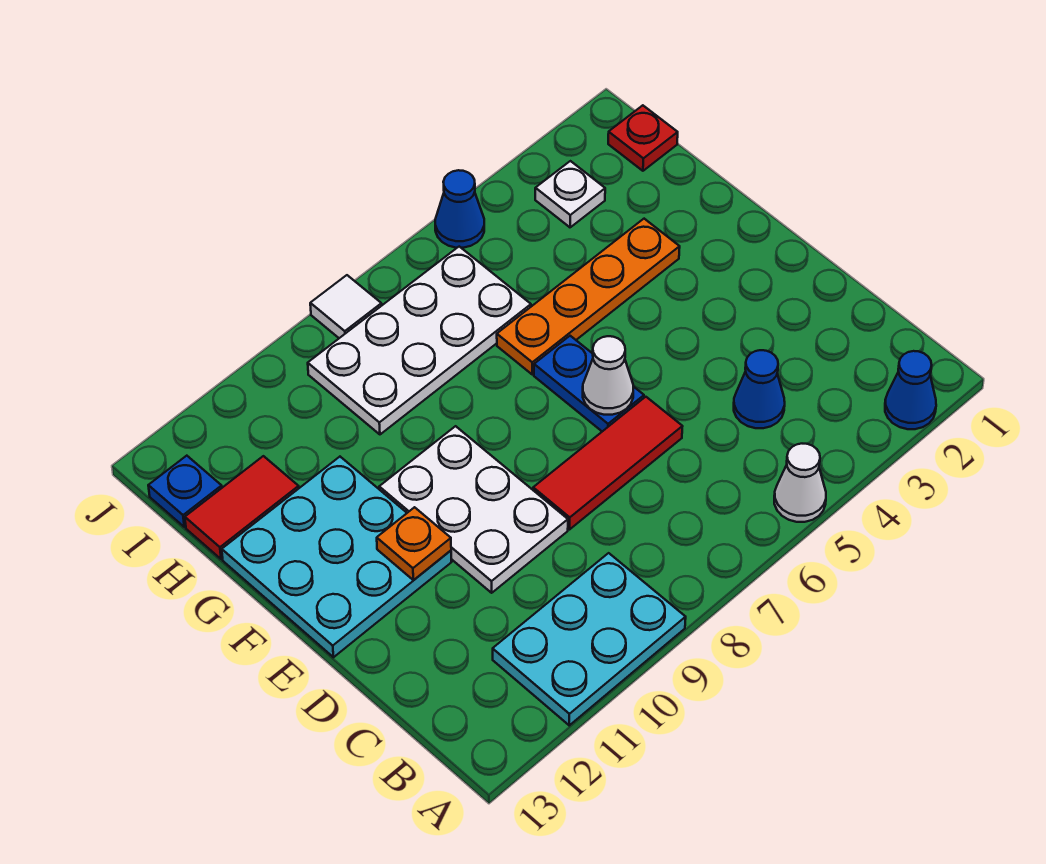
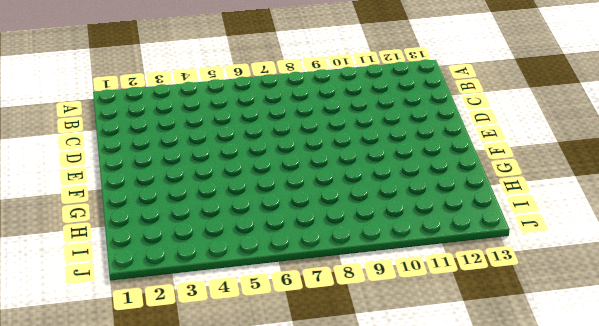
none -> blue cone A2 level 1
none -> white cone A5 level 1
none -> cyan plate A9:B11 level 1

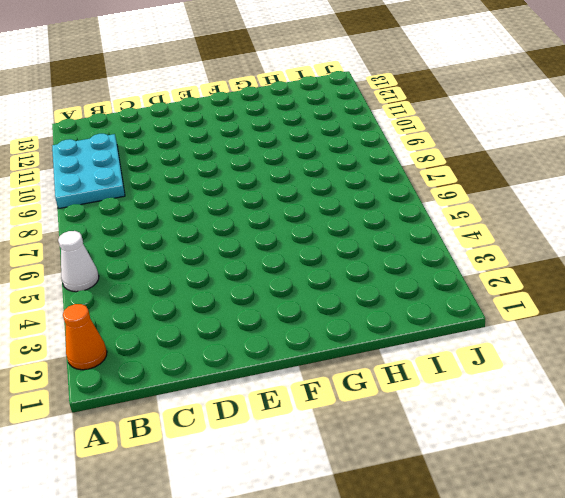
orange cone A2 level 1 -> blue cone A2 level 1
none -> blue cone C4 level 1
none -> red tile D6:D8 level 1
none -> white plate D9:F10 level 1

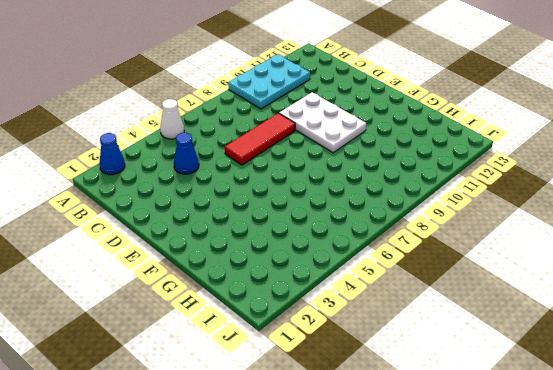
none -> blue plate E6:F6 level 1
none -> cyan plate E11:G13 level 1
none -> orange plate G3:G6 level 1

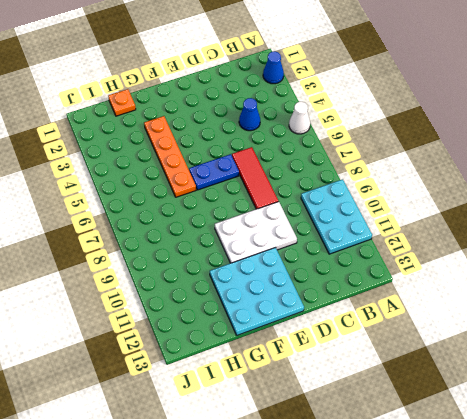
orange plate H1 level 1 -> orange plate E11 level 2
none -> white plate H6:I9 level 1
none -> red tile H12:H13 level 1
none -> red plate I1 level 1

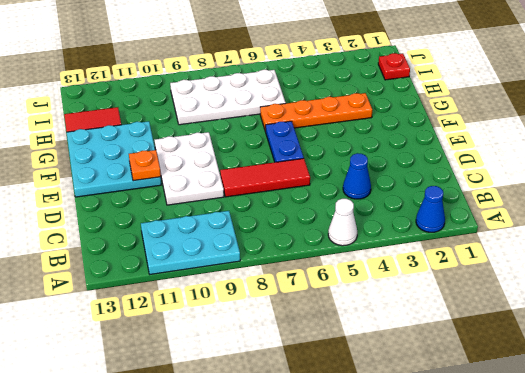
none -> white plate I3 level 1
none -> blue plate I13 level 1
none -> blue cone J5 level 1

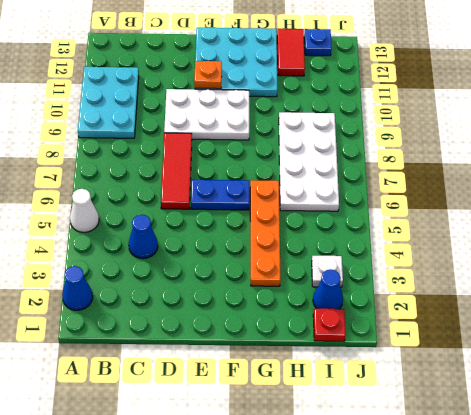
blue cone I2 level 1 -> blue cone J5 level 1
none -> white tile J8 level 1
none -> white cone E6 level 2

